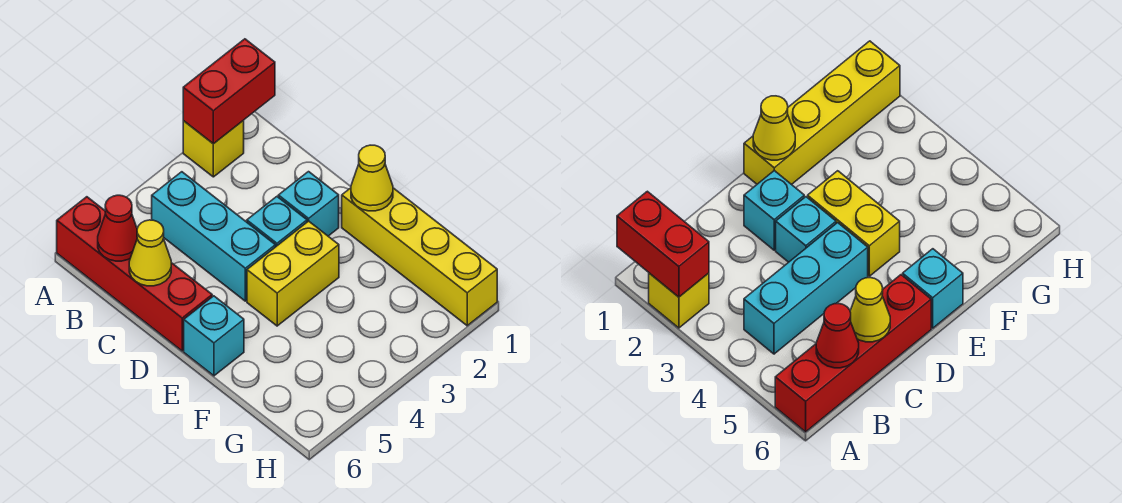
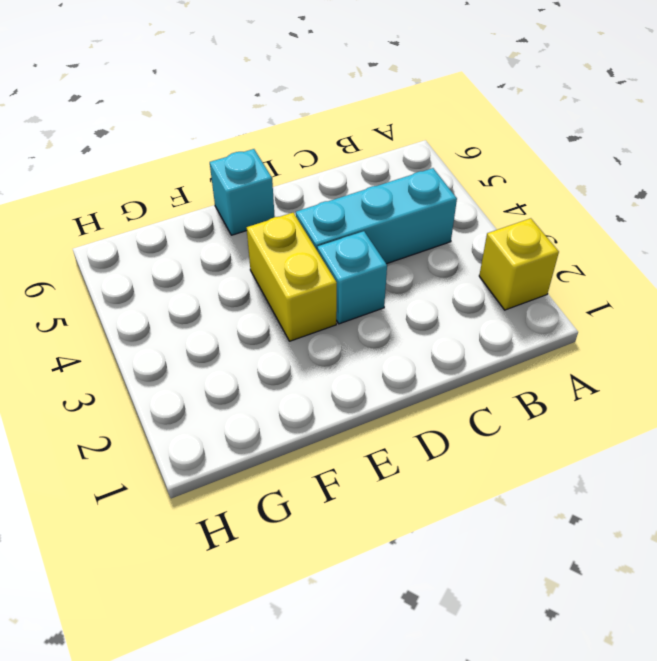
none -> red brick A6:D6 level 1
none -> cyan brick D2 level 1
none -> yellow brick E1:H1 level 1

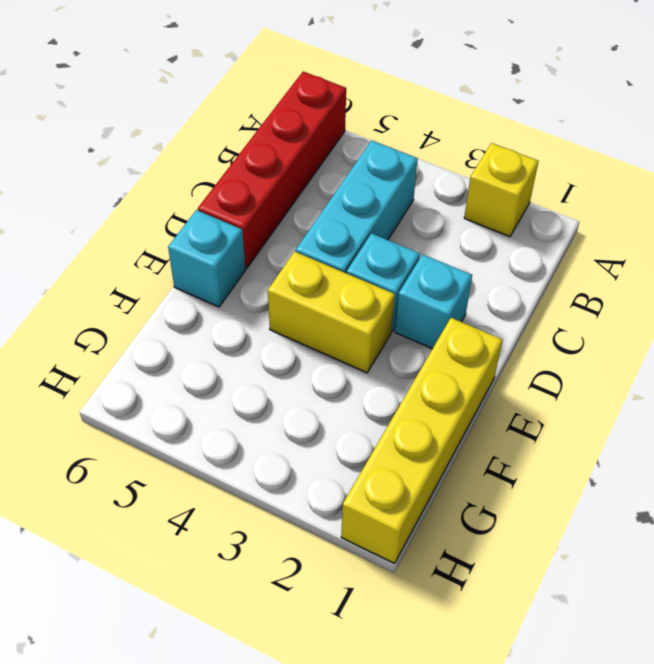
none -> red brick A1:A2 level 2
none -> red cone B6 level 2
none -> yellow cone C6 level 2

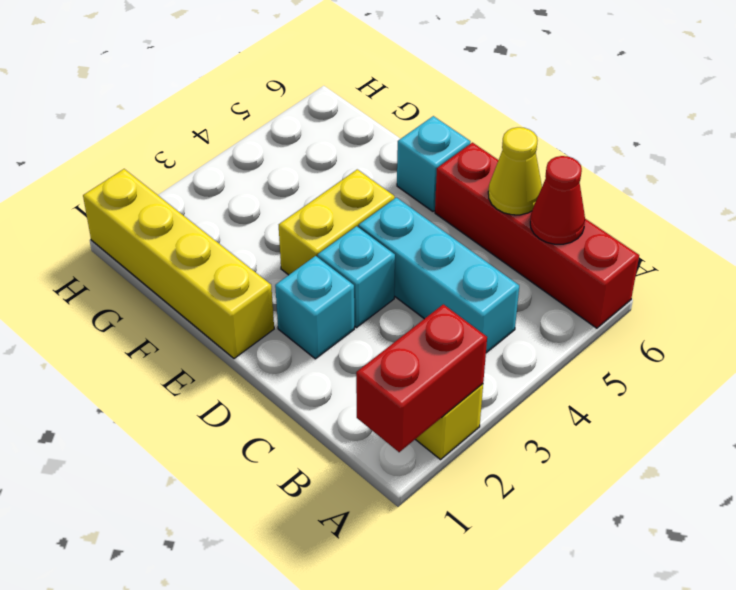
none -> yellow cone E1 level 2

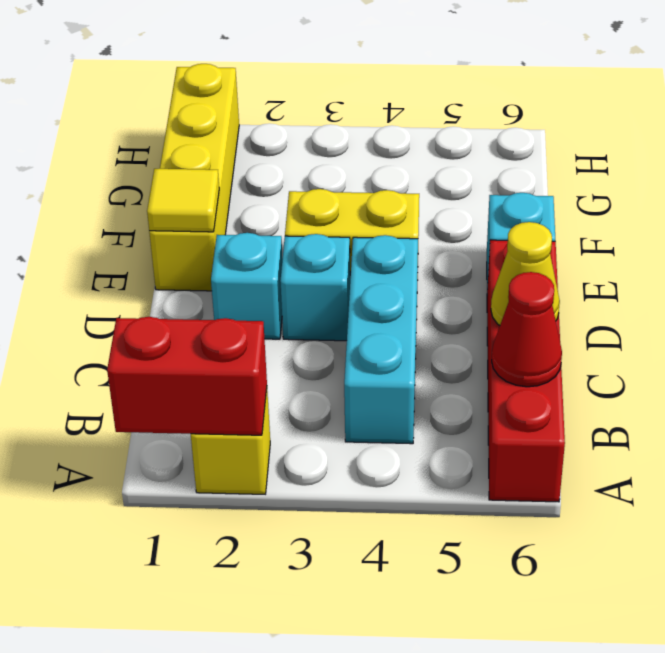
yellow tile E1 level 2 -> yellow cone E1 level 2

